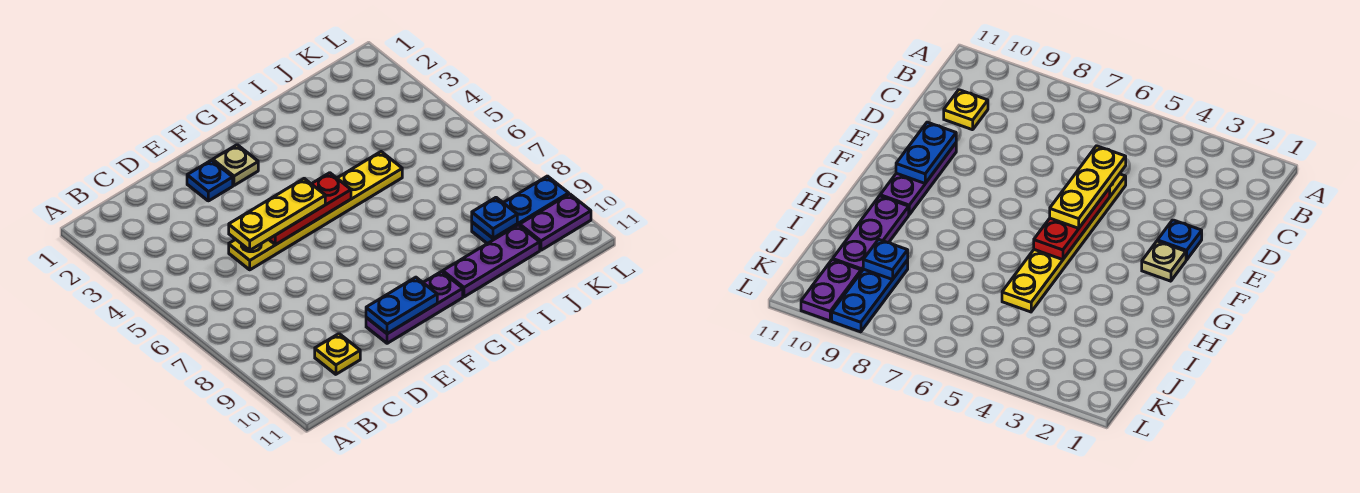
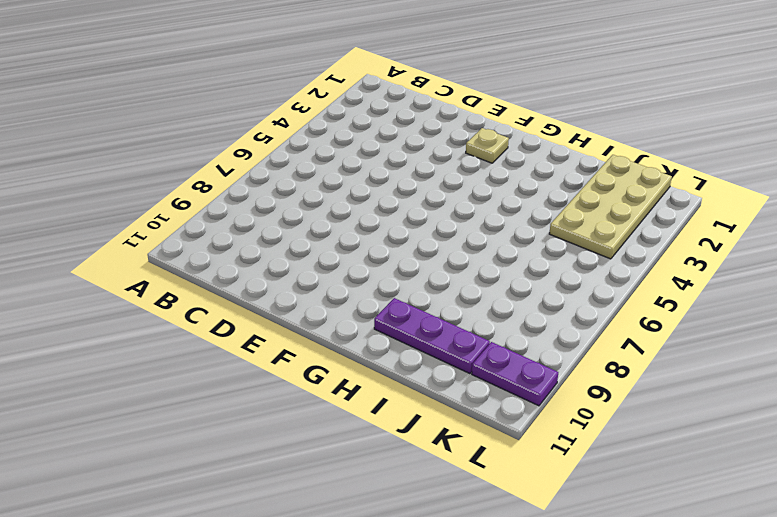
tan plate J1:K4 level 1 -> none
none -> yellow plate C10 level 1
none -> yellow plate D5:I5 level 1
none -> blue plate E2 level 1

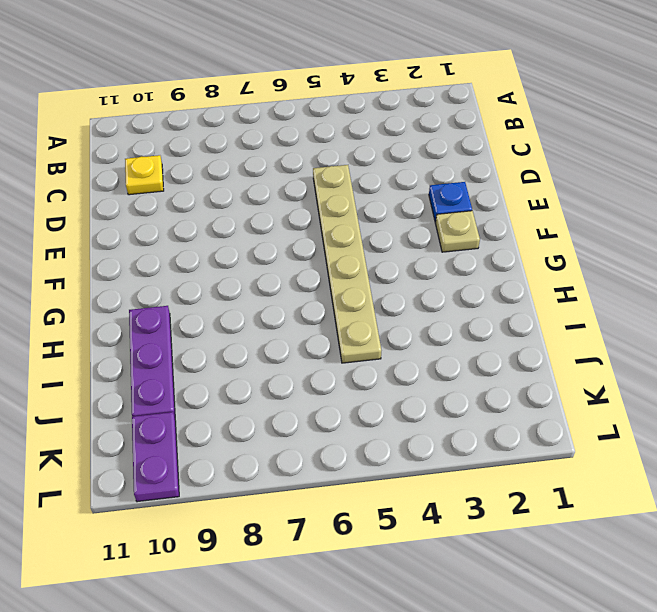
tan plate D5:I5 level 1 -> yellow plate D5:I5 level 1
none -> purple plate E10:G10 level 1
none -> blue plate J9:L9 level 1
none -> red plate E5:G5 level 2

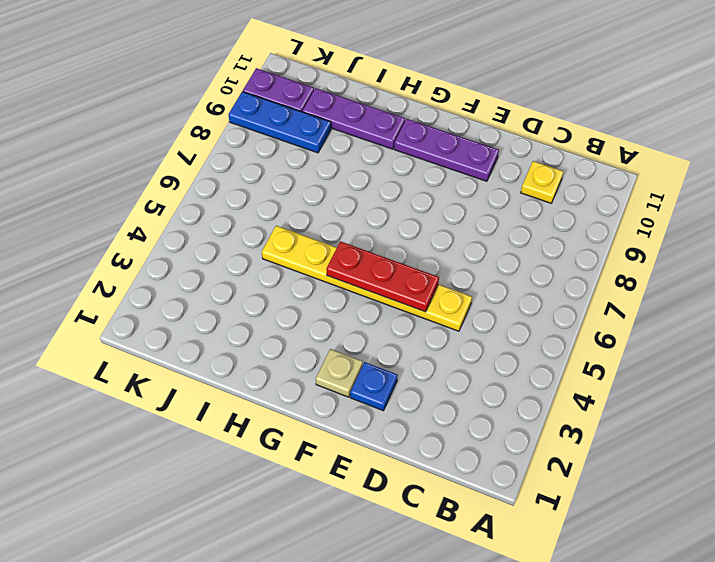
none -> blue plate E10:F10 level 2
none -> blue plate J9 level 2
none -> yellow plate D5:F5 level 3

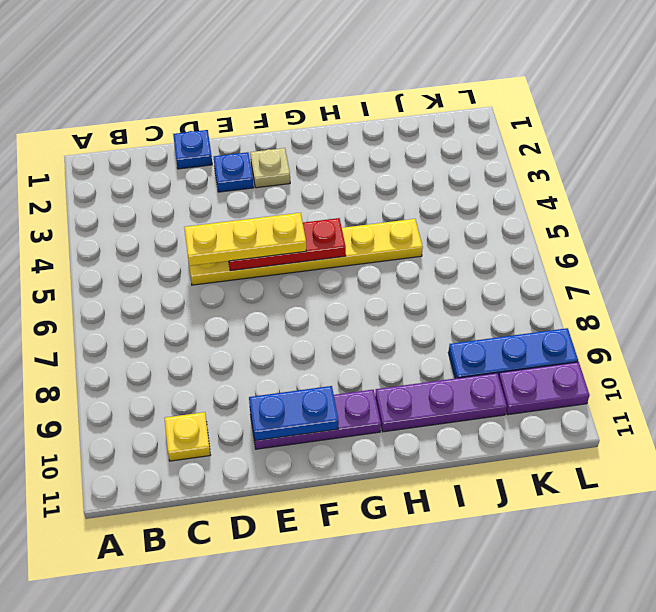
blue plate D1 level 1 -> blue plate J9 level 2

